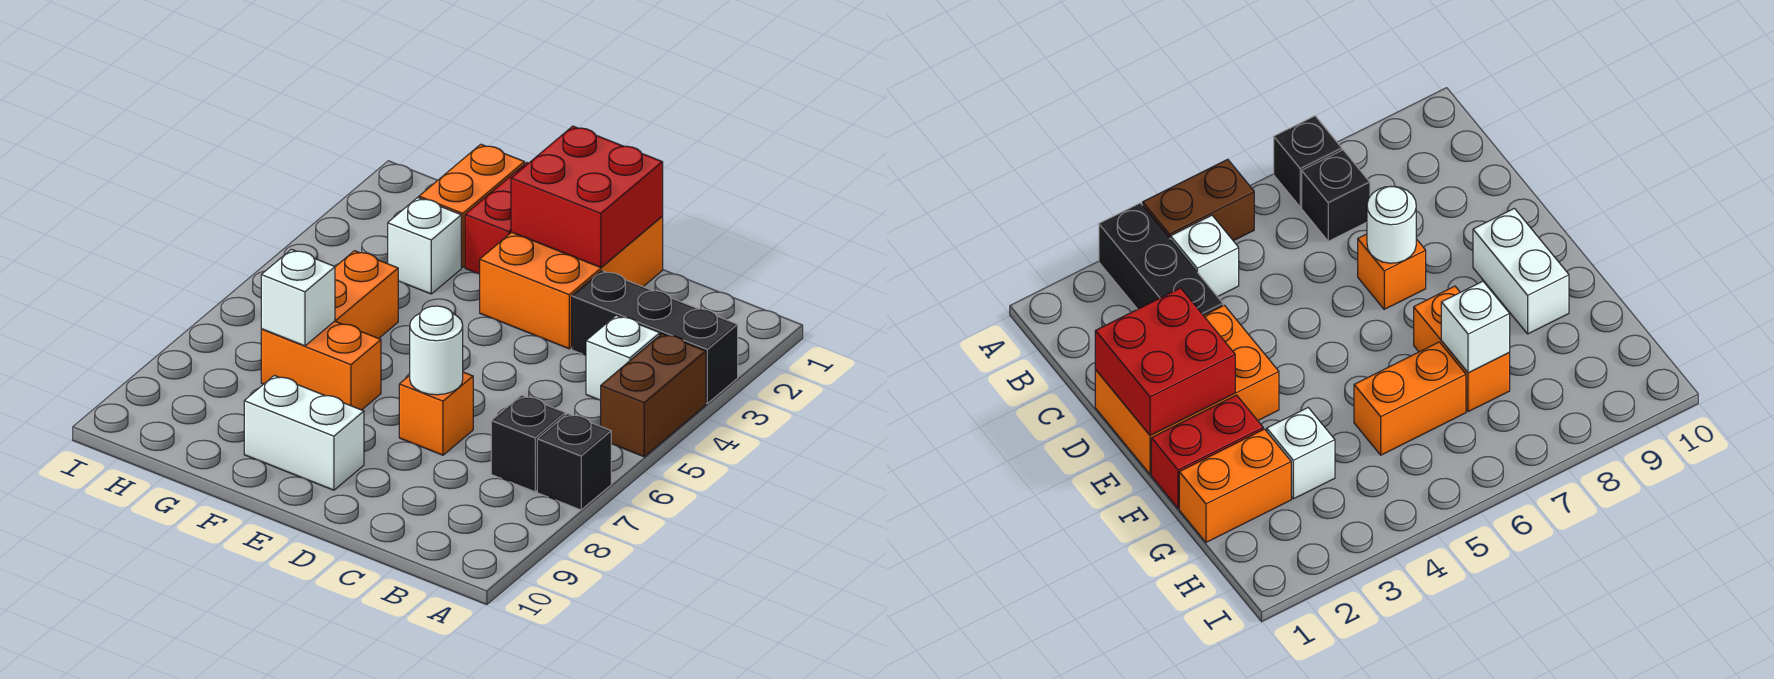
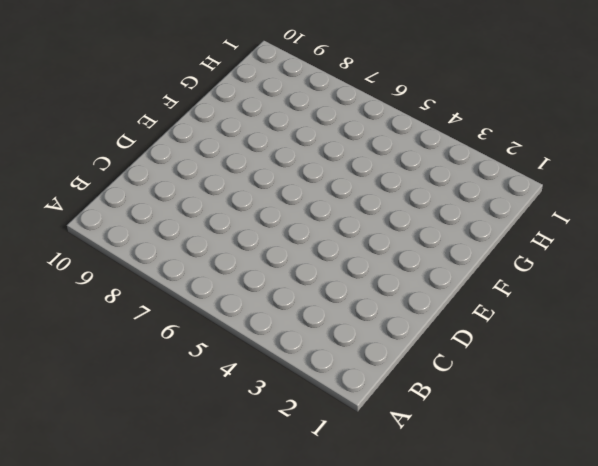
none -> black brick A3:C3 level 1
none -> brown brick A4:A5 level 1
none -> black brick A7 level 1

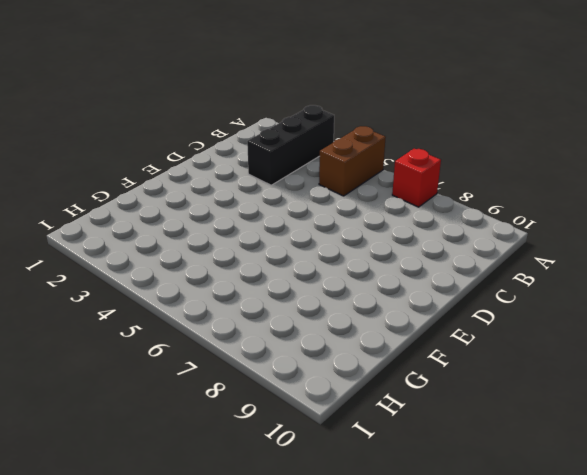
brown brick A5:B5 level 1 -> brown brick A4:A5 level 1
red brick A7 level 1 -> black brick A7 level 1
none -> white brick B4 level 1
none -> black brick B7 level 1
none -> orange brick D1:E3 level 1

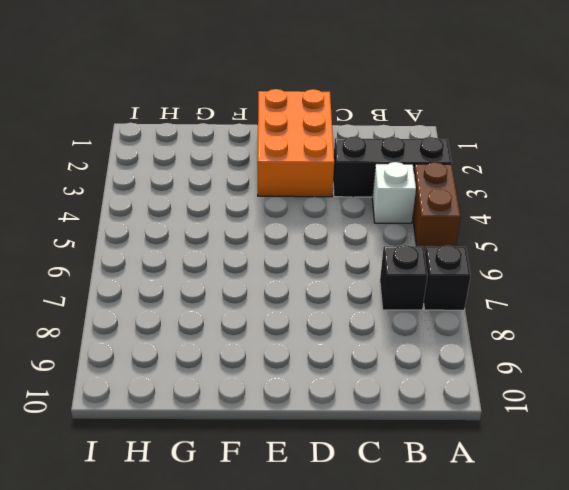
none -> orange brick D7 level 1
none -> white brick E9:F9 level 1
none -> red brick F1:F2 level 1

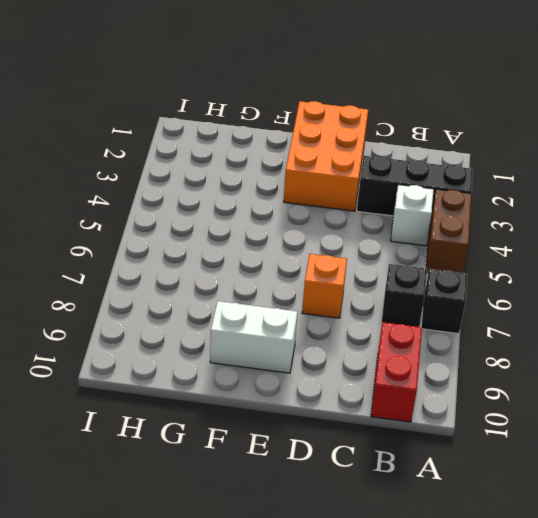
red brick B9:B10 level 1 -> red brick F1:F2 level 1
none -> orange brick F7:G7 level 1
none -> orange brick G1:G2 level 1
none -> white brick G3 level 1

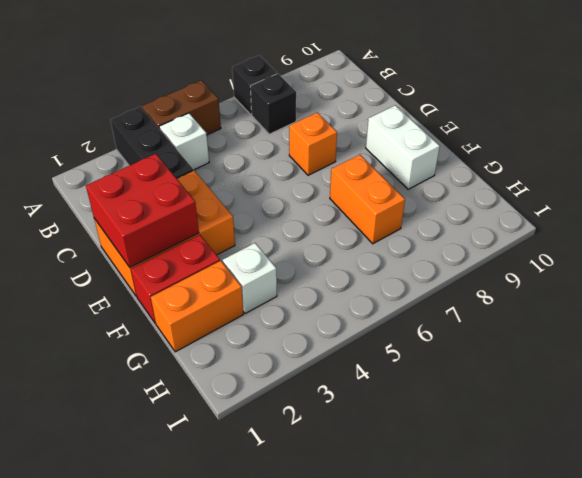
none -> orange brick G5:G6 level 1
none -> white round brick D7 level 2
none -> white brick G7 level 2

